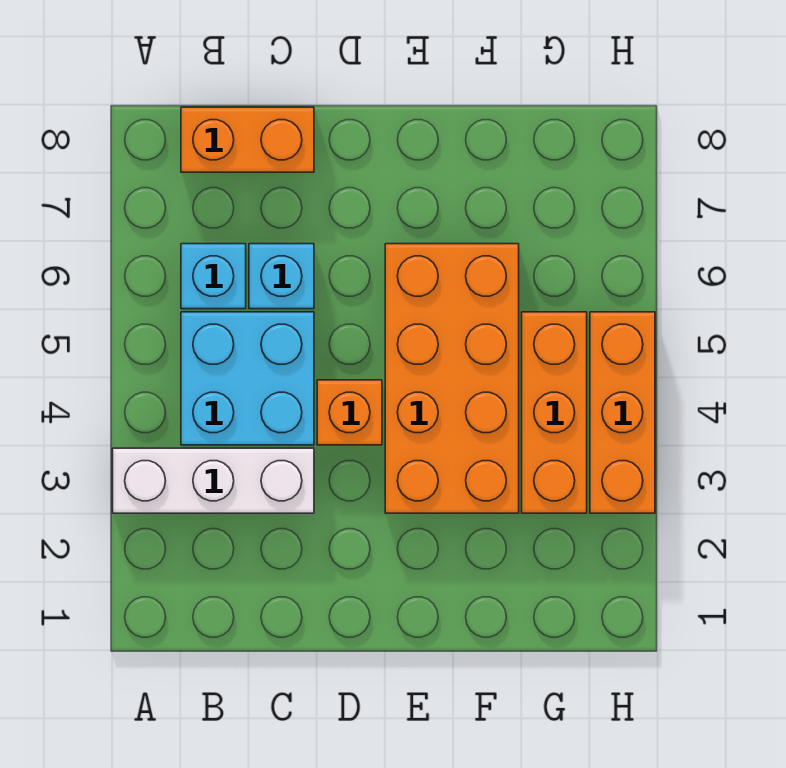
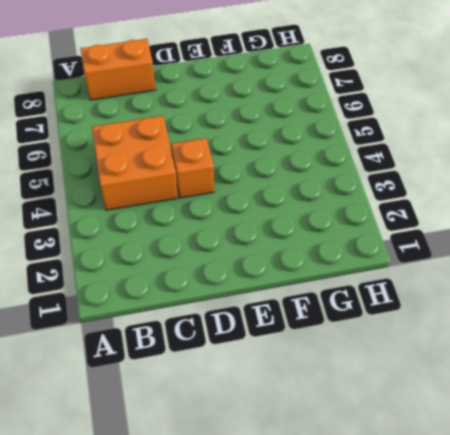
orange brick B4:C5 level 1 -> cyan brick B4:C5 level 1
none -> white brick A3:C3 level 1
none -> cyan brick B6 level 1

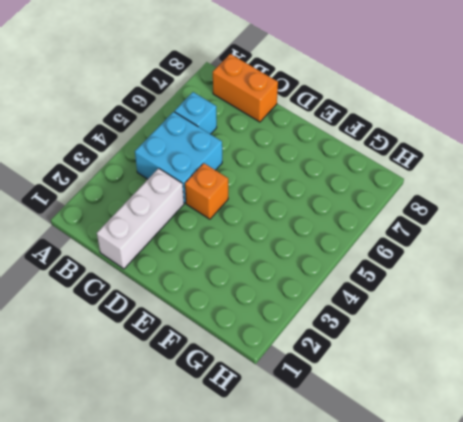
white brick C1:C3 level 1 -> white brick A3:C3 level 1
none -> cyan brick C6 level 1
none -> orange brick E3:F6 level 1

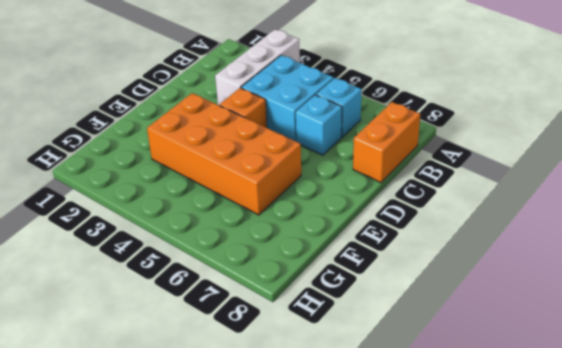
none -> orange brick G3:G5 level 1
none -> orange brick H3:H5 level 1

